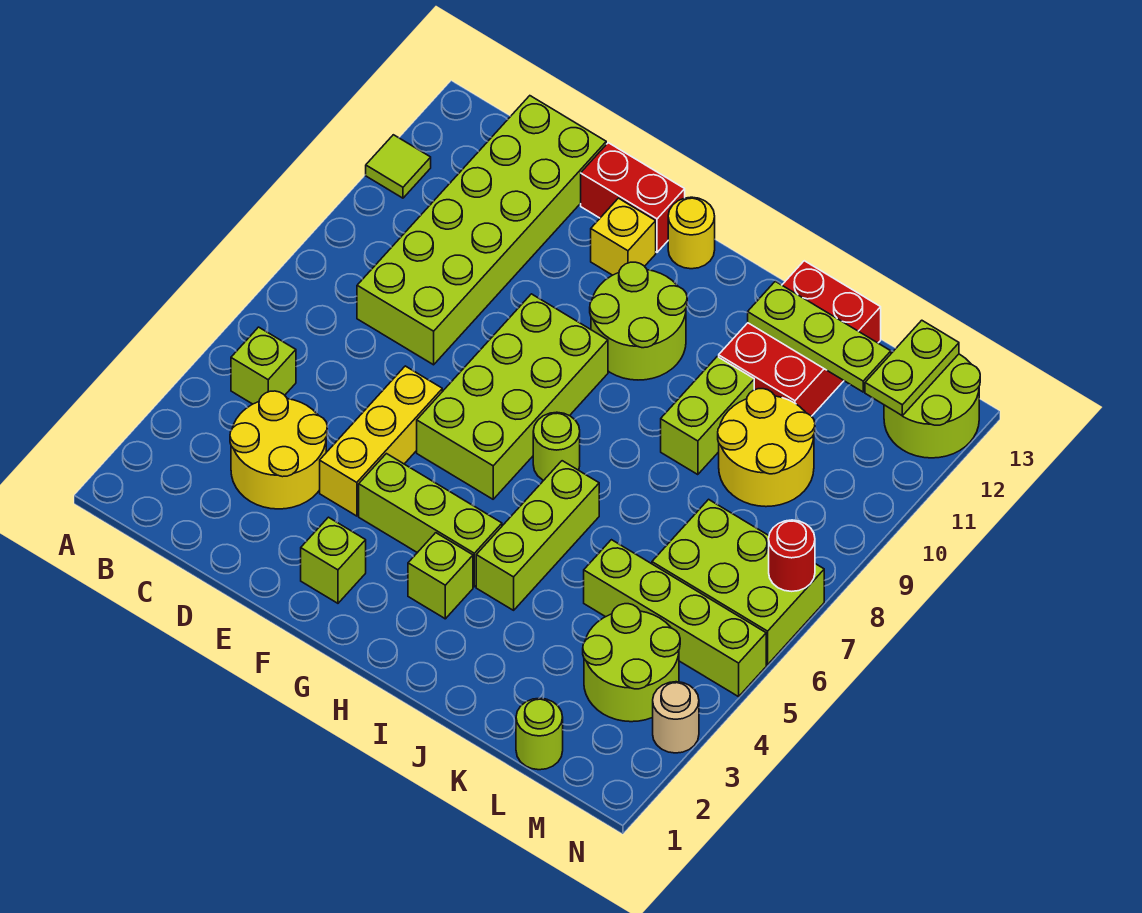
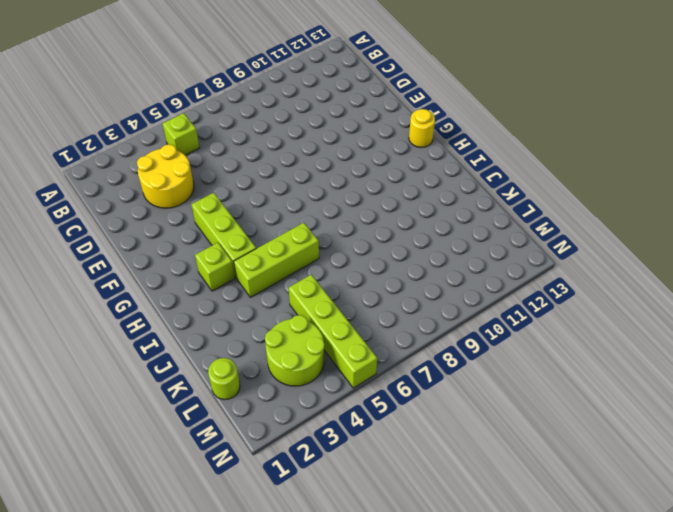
none -> lime tile A11 level 1
none -> lime brick C8:D13 level 1
none -> yellow brick E4:E6 level 1

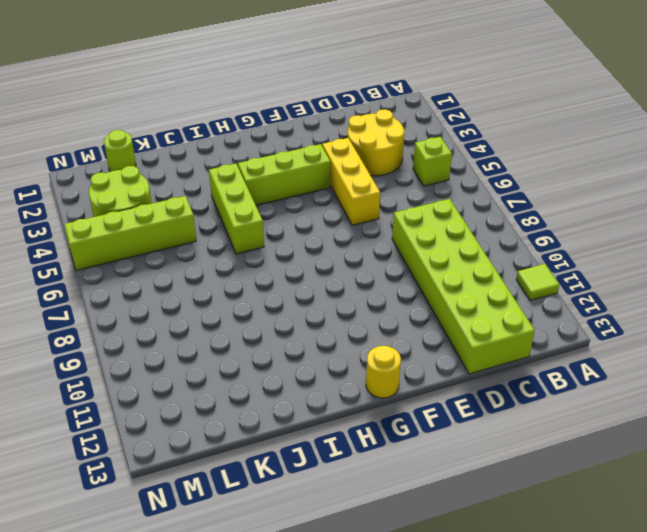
none -> red brick E13:F13 level 1
none -> lime brick F2 level 1
none -> lime brick F6:G9 level 1

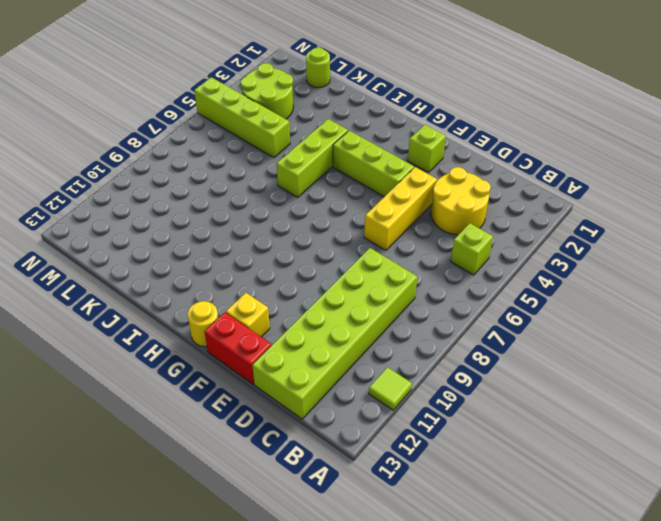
none -> lime brick F6:G9 level 1
none -> lime round brick G10:H11 level 1
none -> lime brick H3 level 1

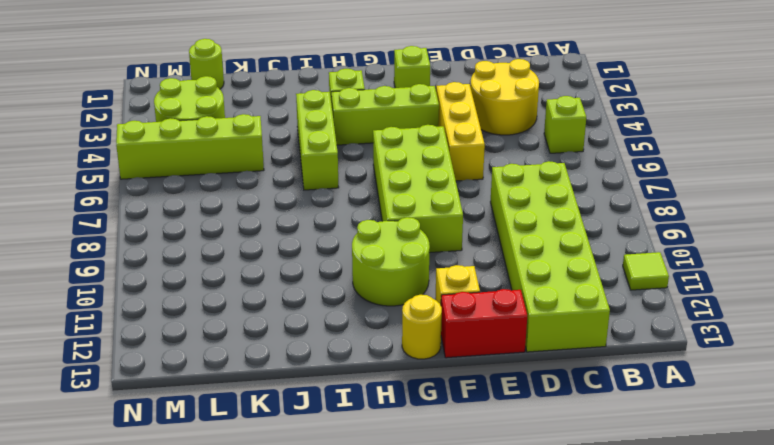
none -> lime round brick H7 level 1
none -> lime brick J9:J10 level 1
none -> red brick J11:K13 level 1

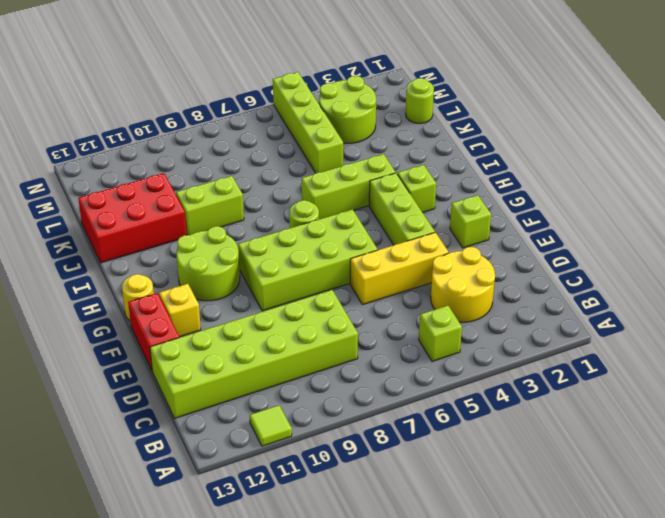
none -> yellow round brick K9:L10 level 1
none -> lime brick L6:N7 level 1
none -> lime round brick M12:N13 level 1

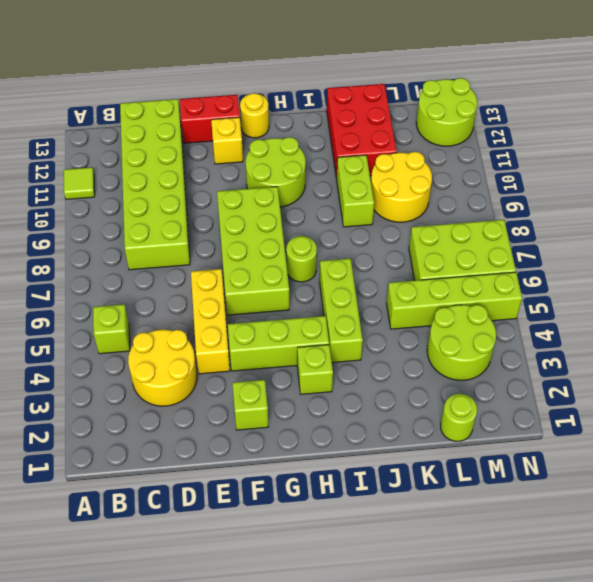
none -> tan round brick N3 level 1
none -> lime plate J12:L12 level 2
none -> lime plate M12:M13 level 2

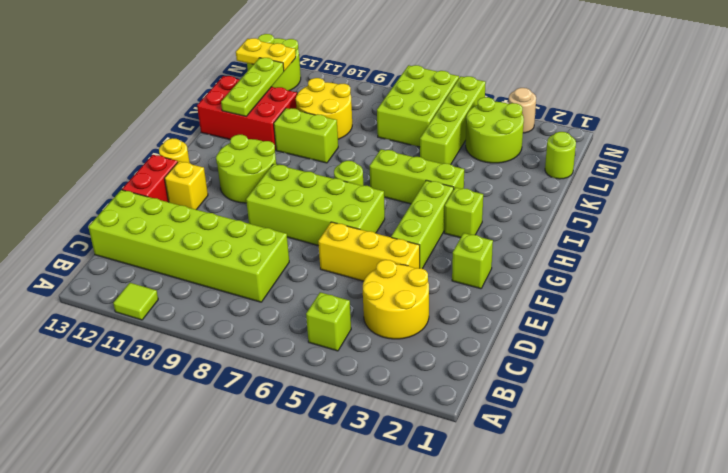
yellow plate M12:M13 level 2 -> lime plate M12:M13 level 2
none -> red round brick N7 level 2

